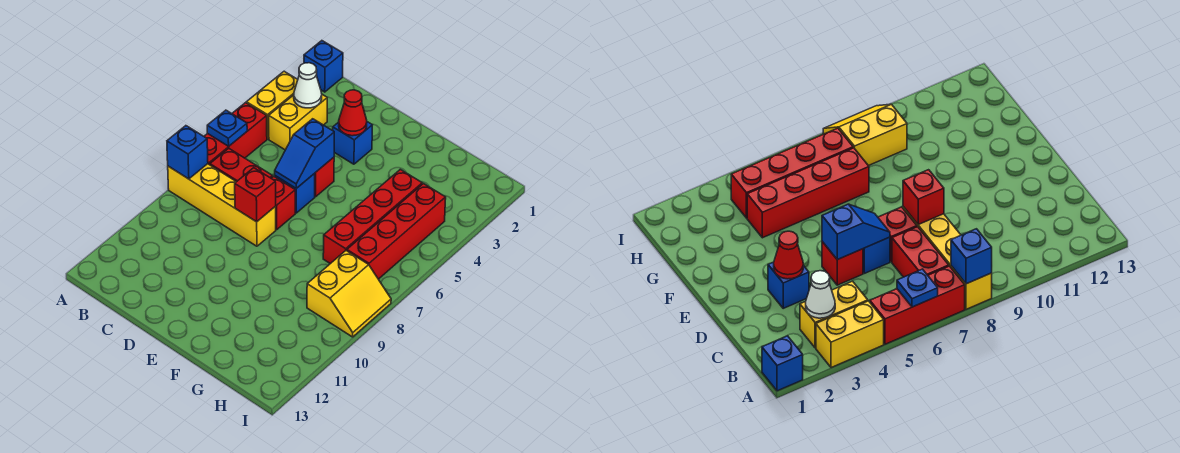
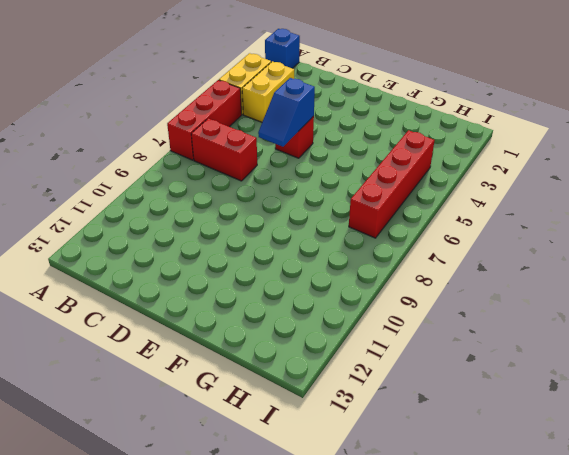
none -> yellow brick A8:D8 level 1
none -> blue brick D3 level 1
none -> blue brick D6 level 1

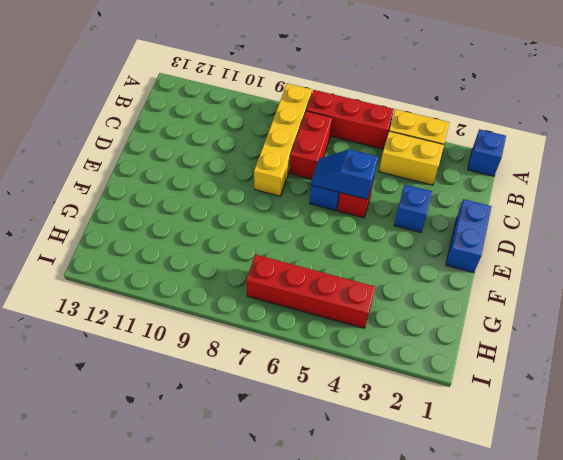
blue brick D1:E1 level 1 -> none
none -> red brick D7 level 1
none -> red brick G4:G7 level 1
none -> yellow slope H8:I9 level 1 top H

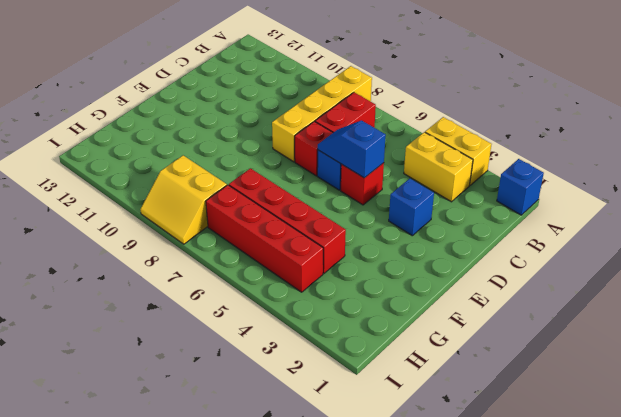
none -> red brick A5:A7 level 1
none -> blue plate A6 level 2
none -> blue brick A8 level 2

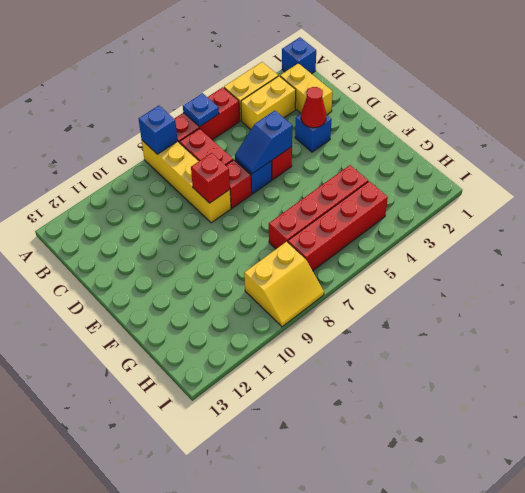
yellow brick B2:C2 level 1 -> none
none -> white cone B3 level 2

